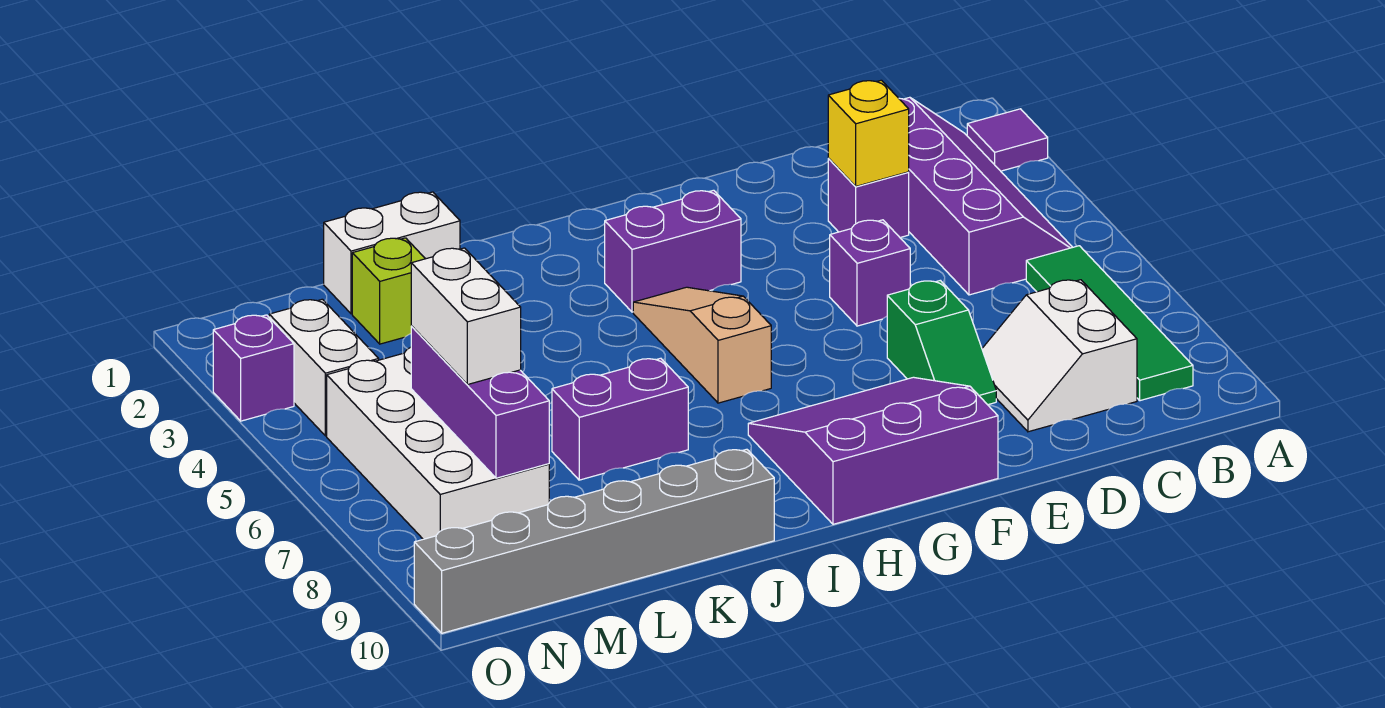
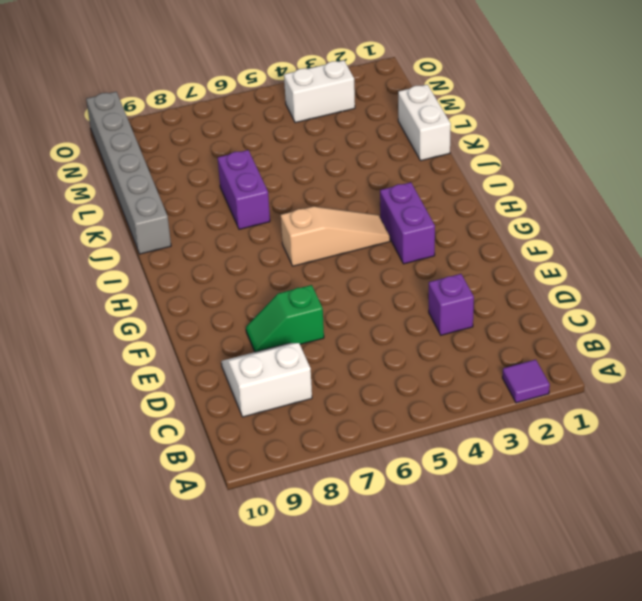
none -> purple slope B2:C5 level 1 top C
none -> green tile B6:B9 level 1
none -> purple brick E5 level 1

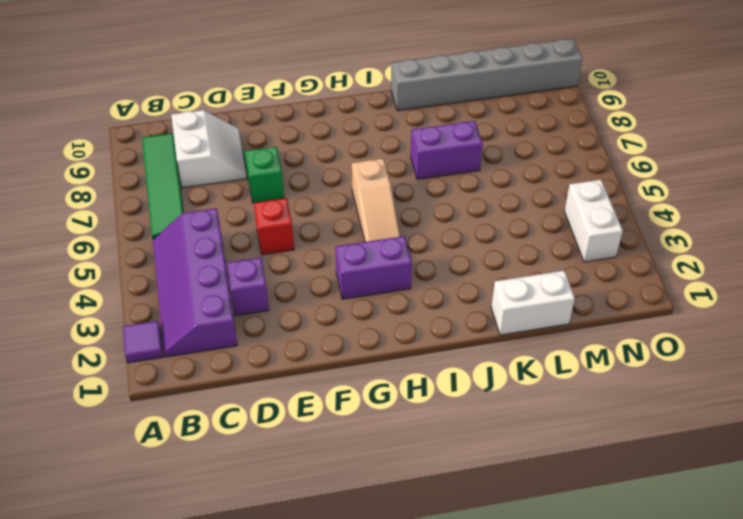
red brick E5 level 1 -> purple brick E5 level 1
none -> purple slope F8:H10 level 1 top 10
none -> lime brick L2 level 1
none -> white brick M5:N8 level 1

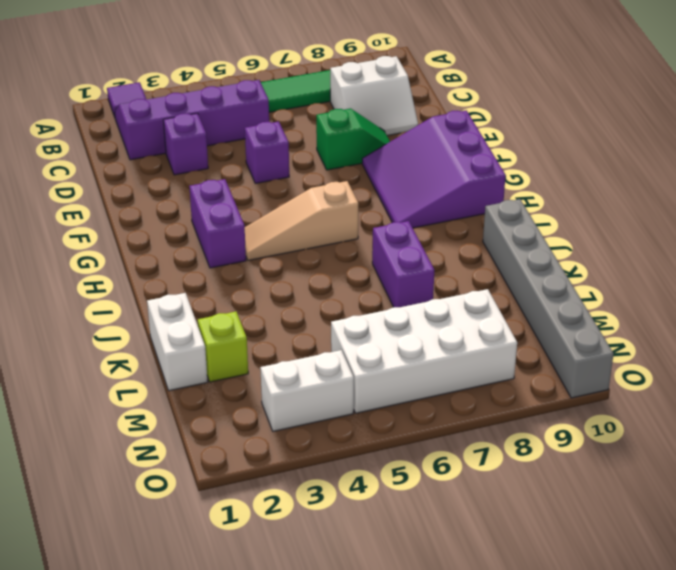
none -> purple brick O3 level 1
none -> yellow brick D3 level 2
none -> purple brick M6:M8 level 2

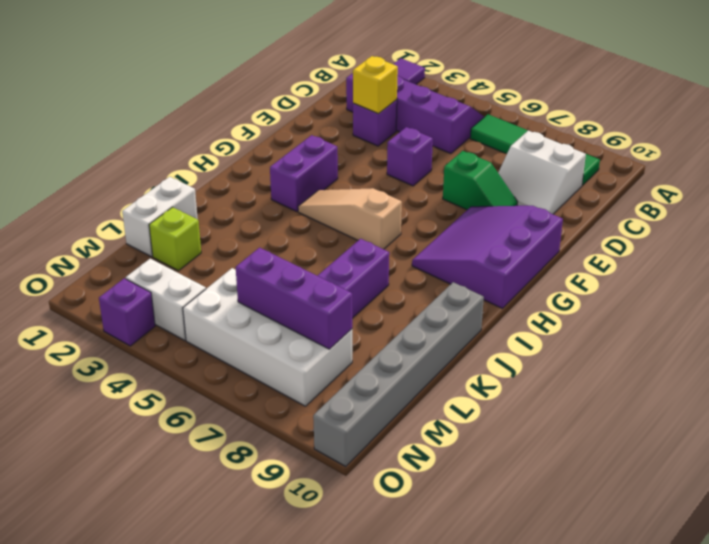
none -> white brick M6:M7 level 3

